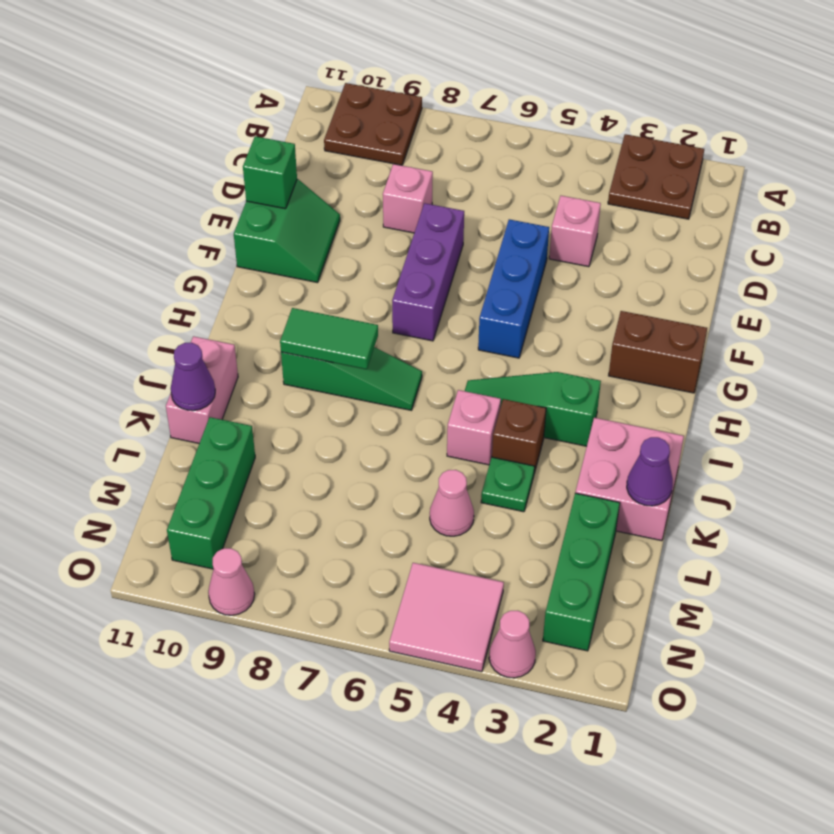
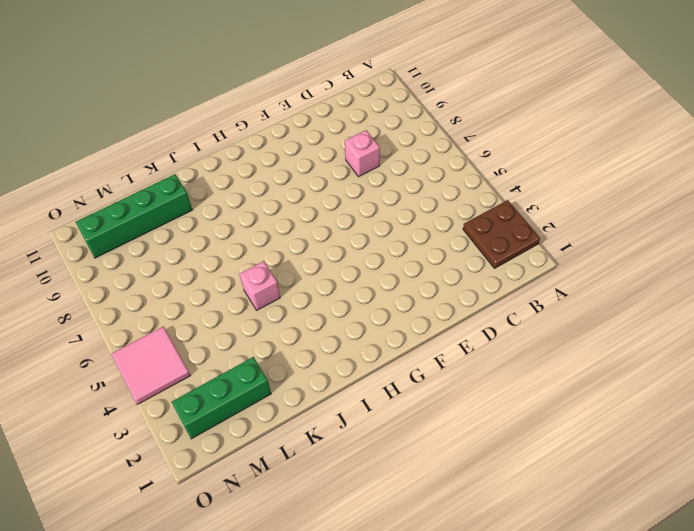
green brick K10:N10 level 1 -> green brick L10:N10 level 1
none -> brown plate A9:B10 level 1
none -> pink brick D4 level 1
none -> blue brick E5:G5 level 1

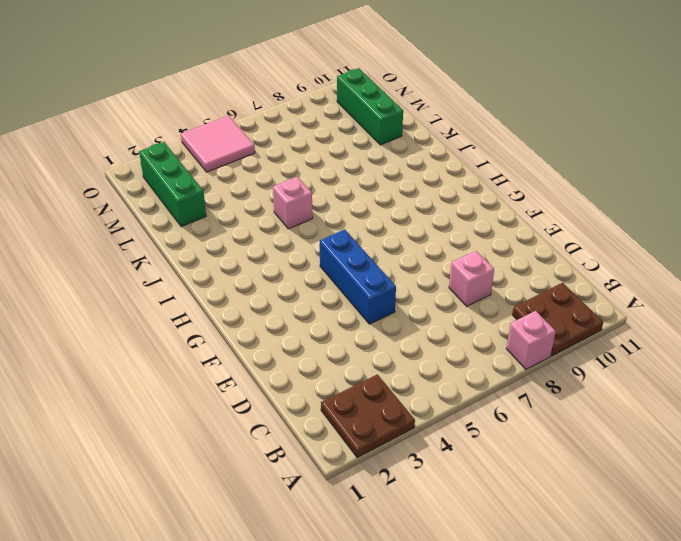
pink brick A8 level 1 -> pink brick D4 level 1
none -> purple brick E7:G7 level 1
none -> green slope E10:F11 level 1 top 11
none -> brown brick G1:G2 level 1

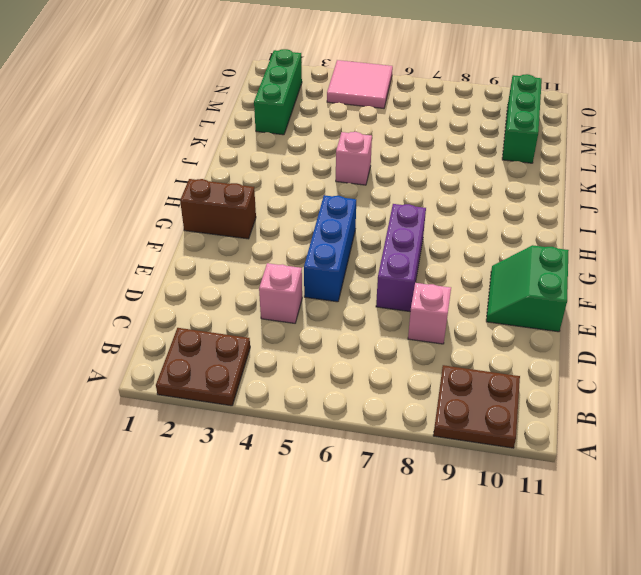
none -> green slope I3:I5 level 1 top 3
none -> green slope I7:I9 level 1 top 9
none -> pink brick J1:K2 level 1

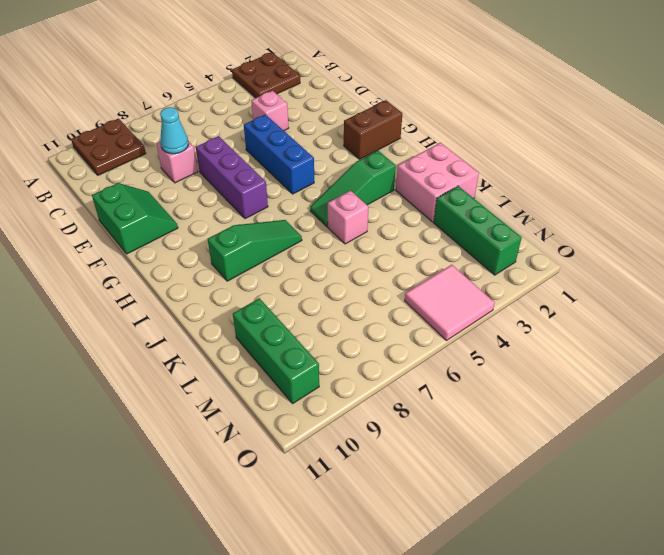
cyan cone D8 level 2 -> none
none -> brown brick J4 level 1
none -> pink brick J11:K11 level 1
none -> green plate K4 level 1

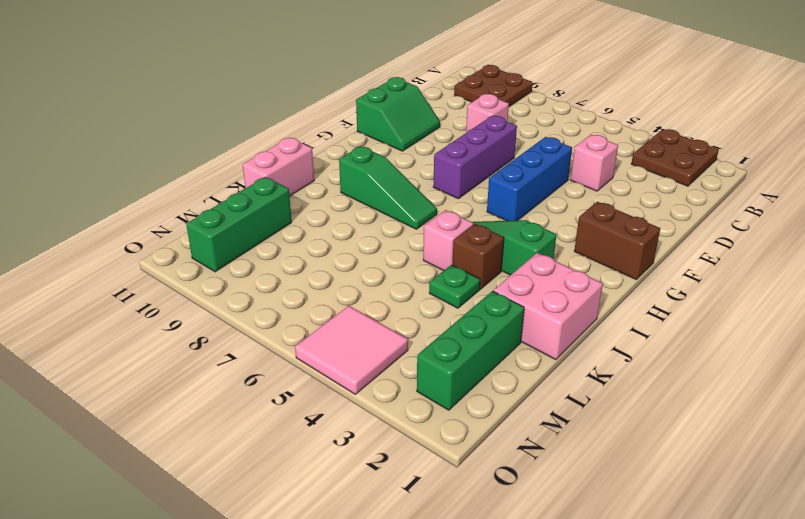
none -> pink cone L5 level 1
none -> pink cone O3 level 1
none -> pink cone O9 level 1

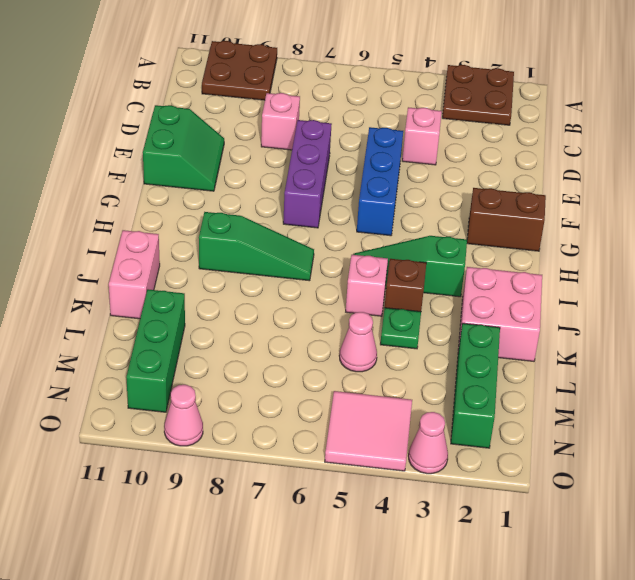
none -> green brick E11 level 2
none -> green tile I8:I9 level 2
none -> purple cone K1 level 2

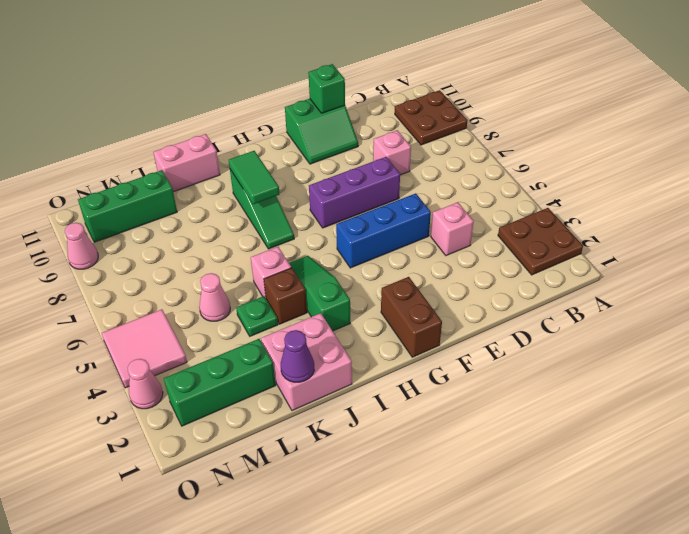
none -> purple cone K11 level 2

